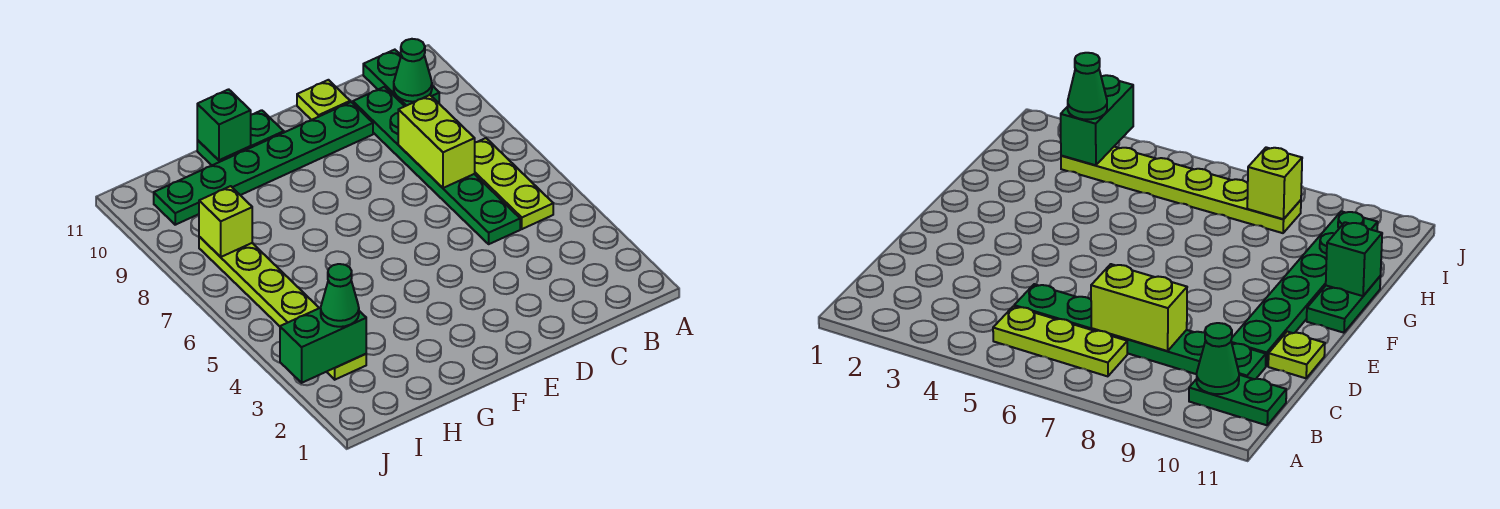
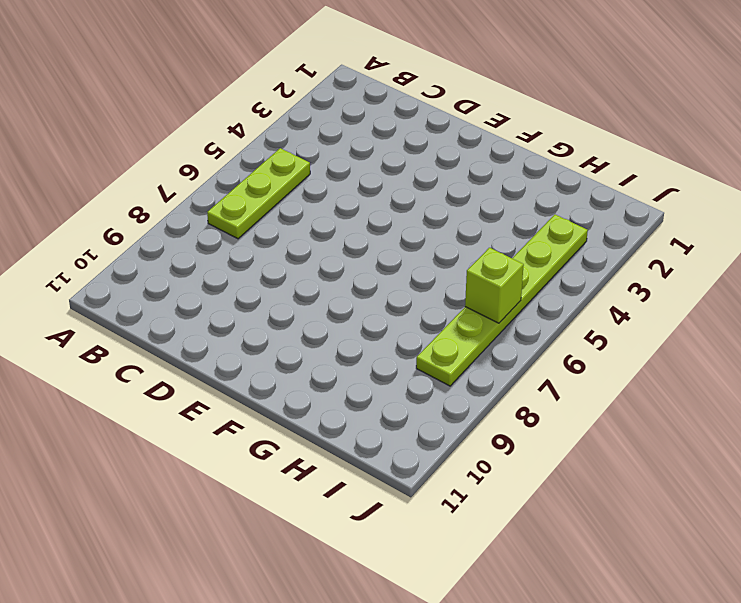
lime brick I6 level 2 -> lime brick I8 level 2
none -> green plate B10:B11 level 1
none -> green plate C5:C10 level 1
none -> green plate D10:I10 level 1

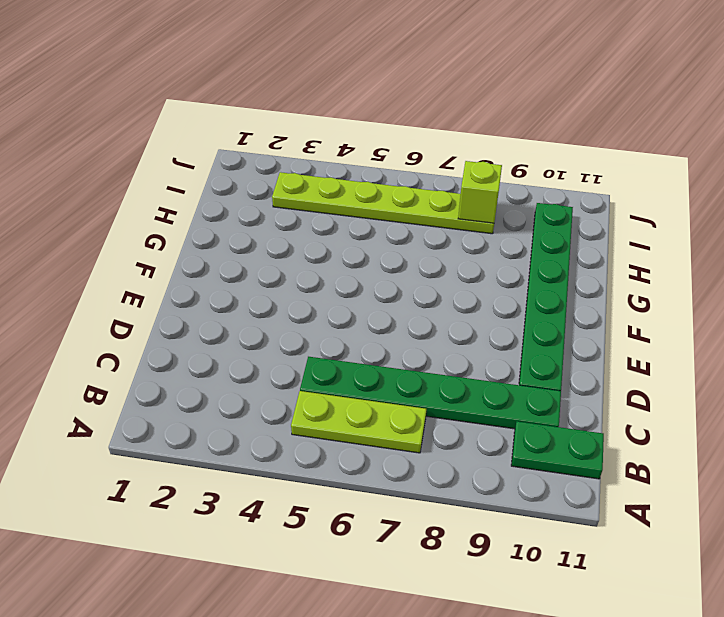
none -> lime plate D11 level 1
none -> green plate F11:G11 level 1
none -> green cone B10 level 2

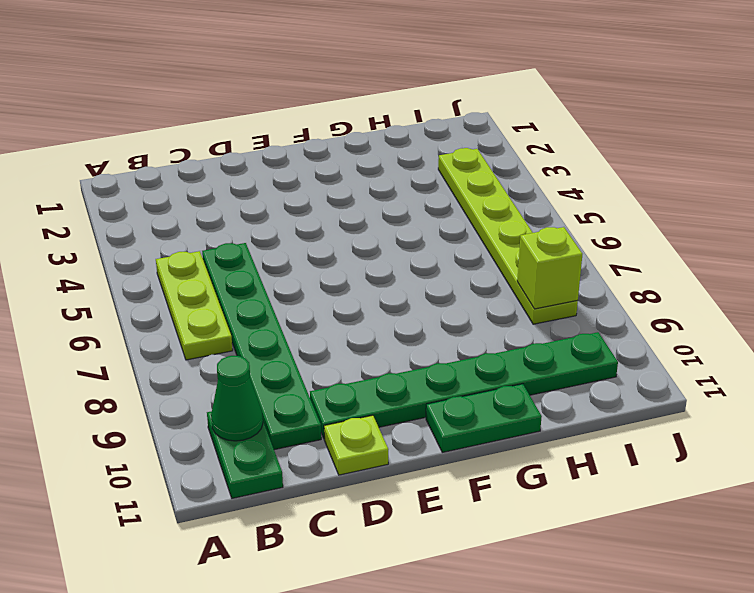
none -> lime brick C7:C8 level 2
none -> green brick G11 level 2
none -> green brick I3:J3 level 2

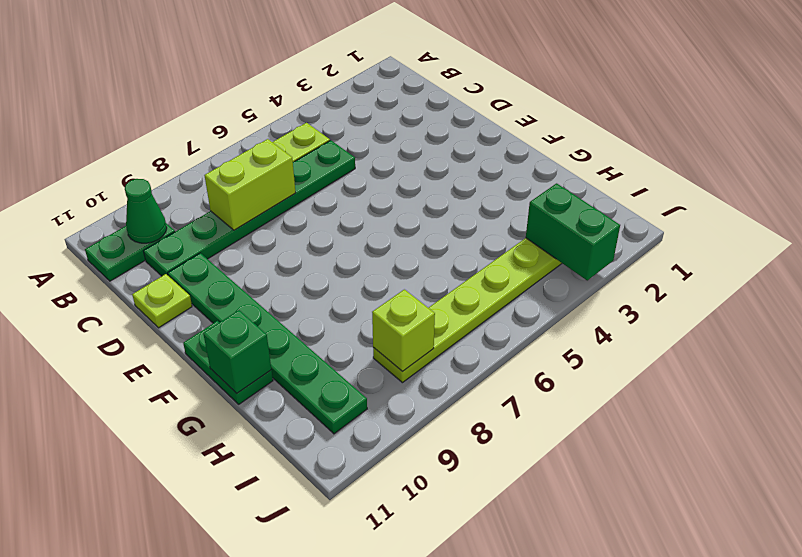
none -> green cone I3 level 3

